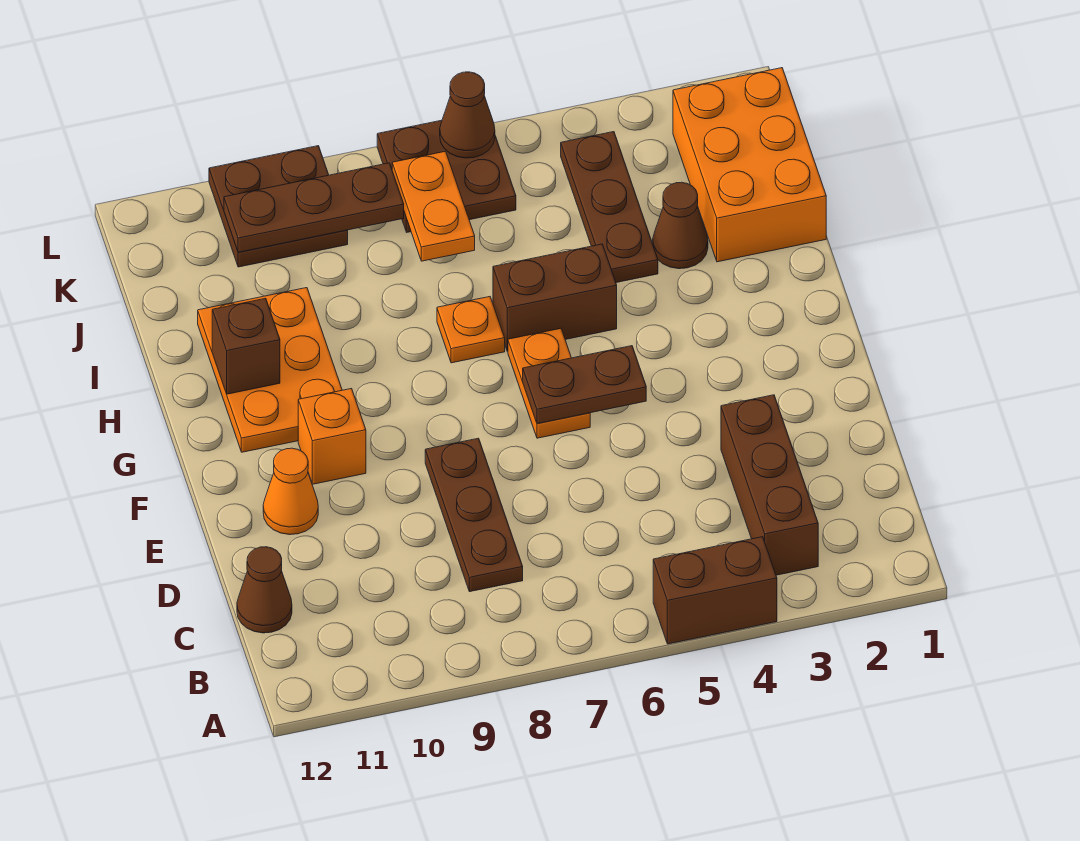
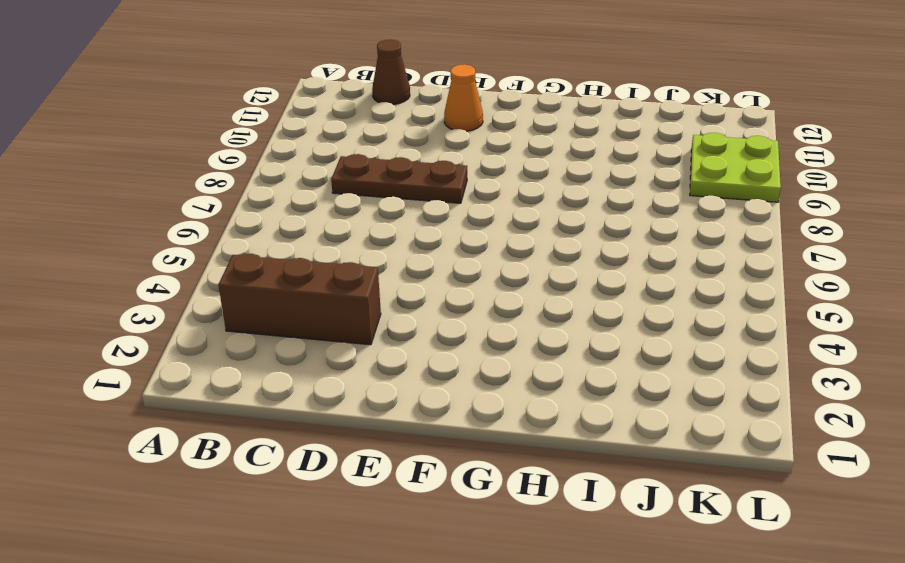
lime plate K9:L10 level 1 -> brown plate K9:L10 level 1
none -> brown brick A4:A5 level 1
none -> orange plate F6:G6 level 1
none -> orange brick F10 level 1

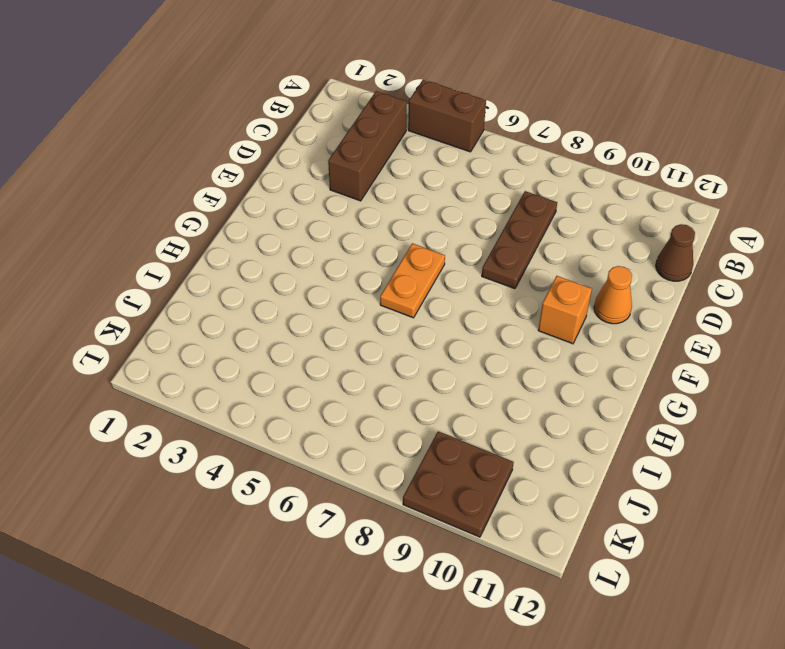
none -> orange plate G10:I11 level 1
none -> brown brick H5:H6 level 1
none -> orange plate H7 level 1

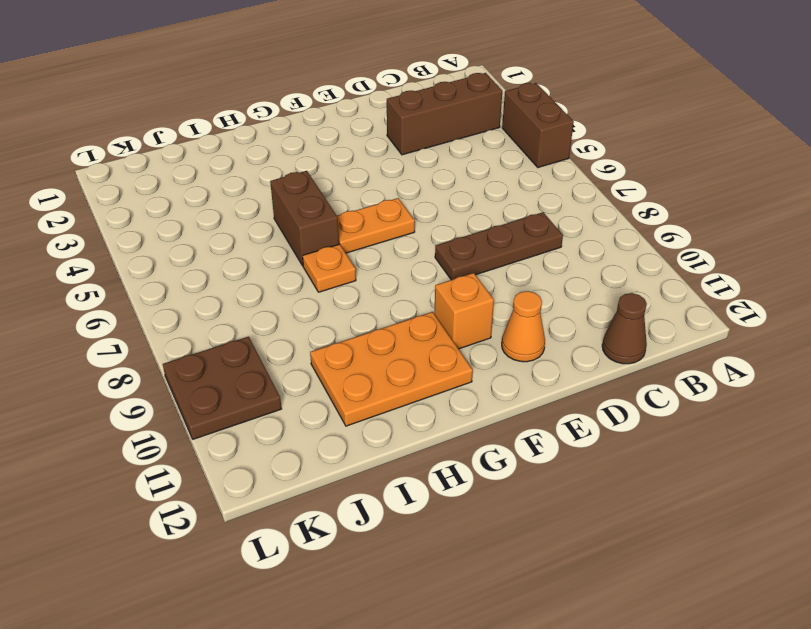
none -> orange brick I1:K2 level 1
none -> brown cone I3 level 1
none -> brown plate I4:K4 level 1

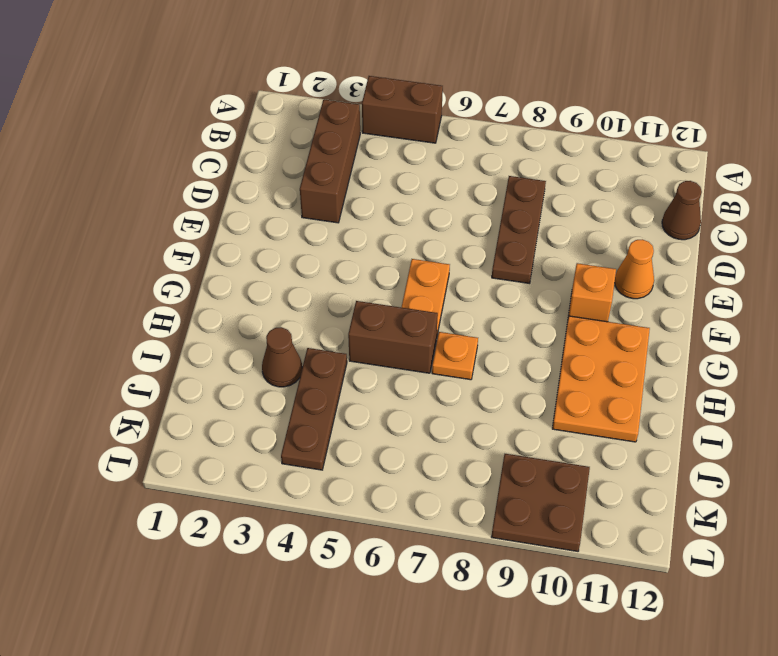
none -> orange brick I1:K2 level 1
none -> brown plate K6:L7 level 1
none -> brown plate F5:F6 level 2

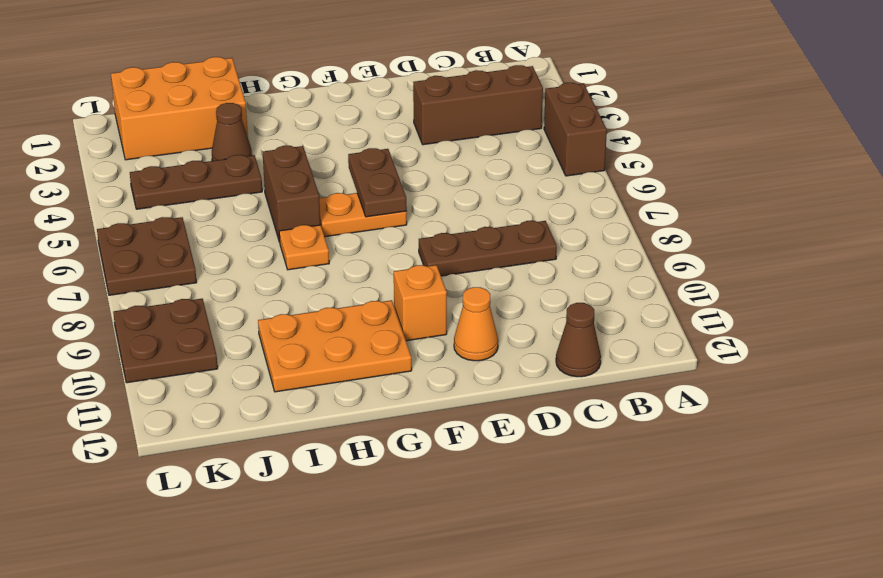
none -> brown brick H11 level 2
none -> orange plate J7:K7 level 2
none -> brown plate K8:K10 level 2

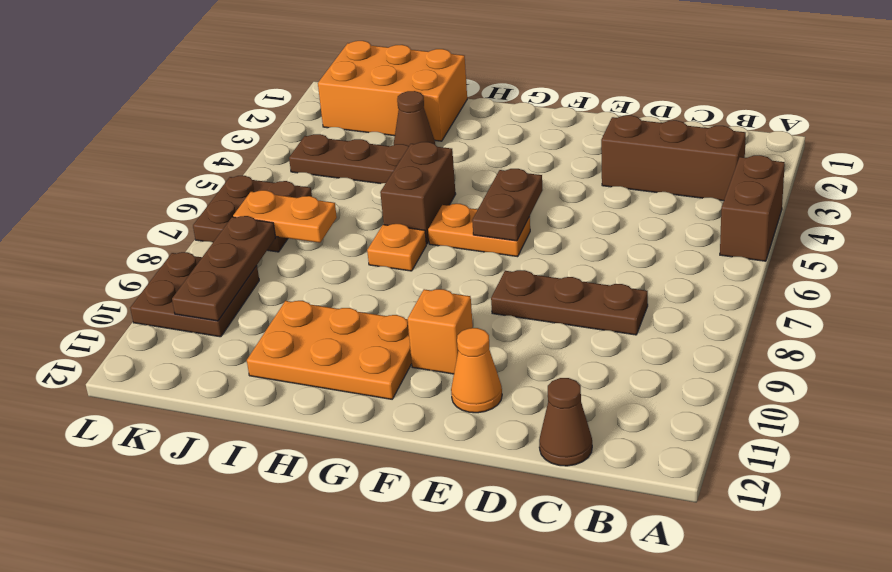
none -> brown brick H11 level 2
none -> brown cone L6 level 2

